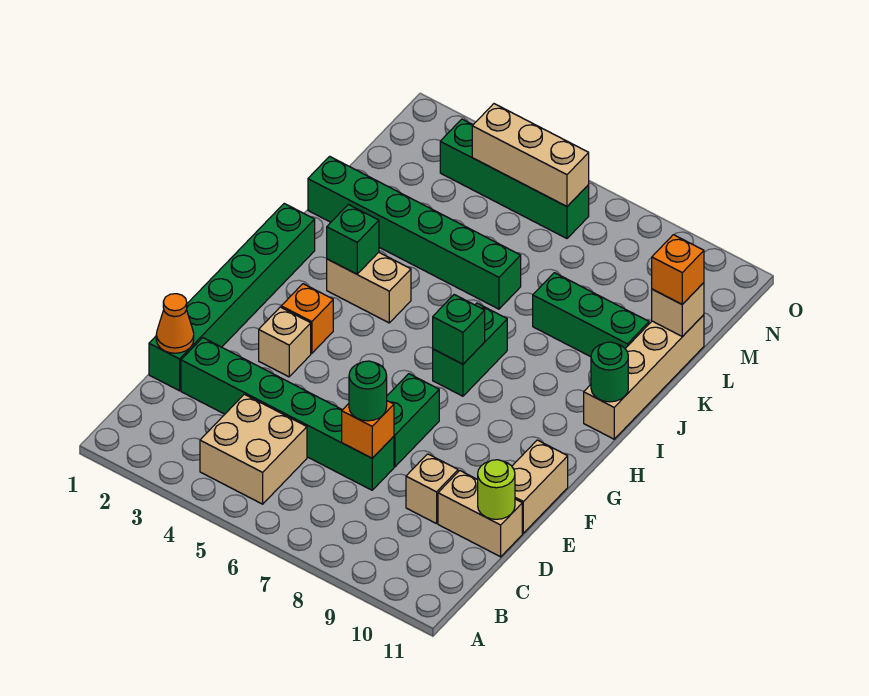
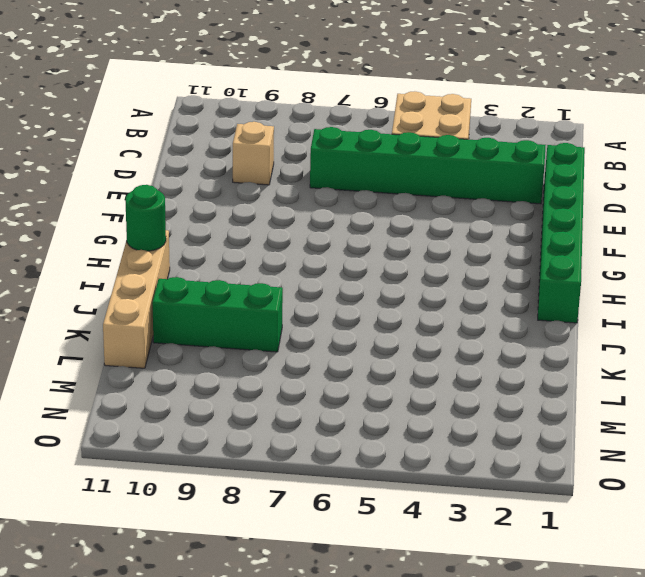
none -> tan brick D10:D11 level 1
none -> green brick E7:F7 level 1
none -> tan brick E11:F11 level 1

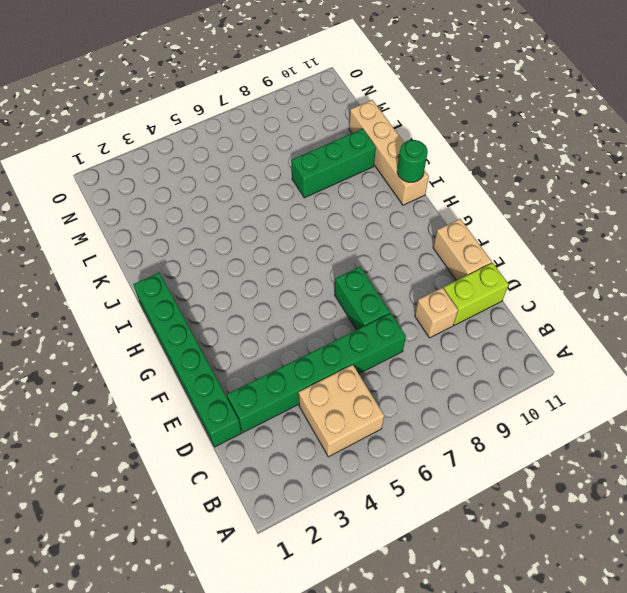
lime brick D10:D11 level 1 -> tan brick D10:D11 level 1
none -> tan brick F3 level 1
none -> orange brick G3 level 1
none -> green brick H7:I7 level 1

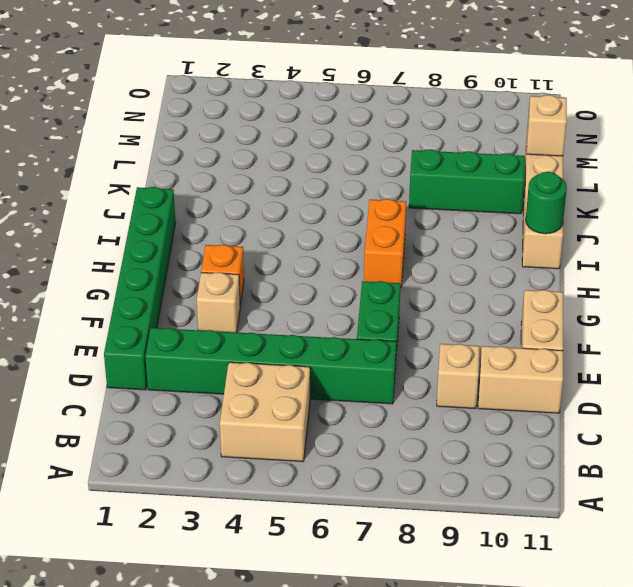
orange brick H7:I7 level 1 -> green brick H7:I7 level 1
none -> tan brick I3:I4 level 1
none -> green brick K1:K6 level 1
none -> green brick N3:N6 level 1

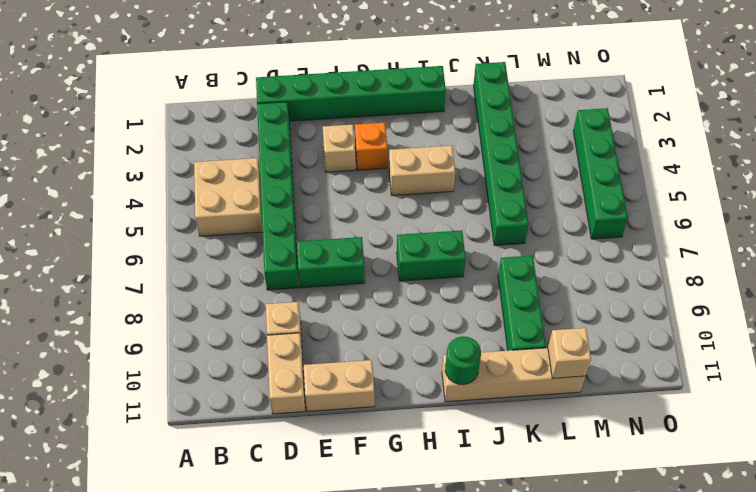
tan brick H4:I4 level 1 -> tan brick I3:I4 level 1
none -> orange cone D1 level 2
none -> orange brick D7 level 2
none -> lime round brick D11 level 2

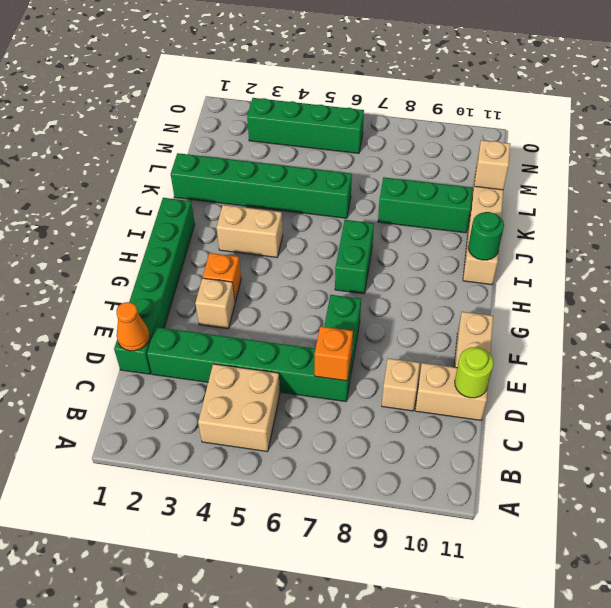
none -> green brick H7 level 2
none -> green brick I3 level 2
none -> tan brick N4:N6 level 2

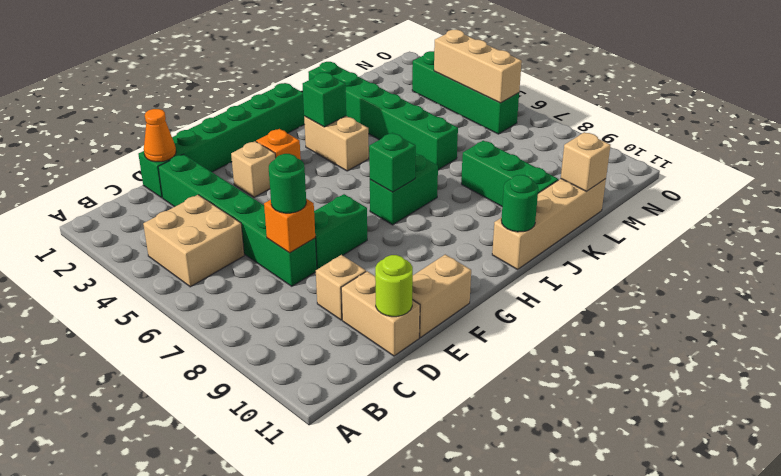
none -> orange brick L11 level 3

